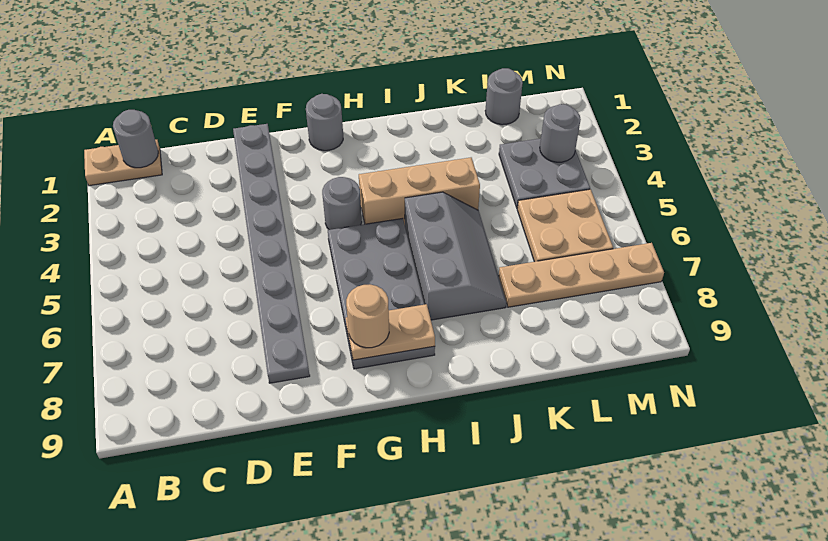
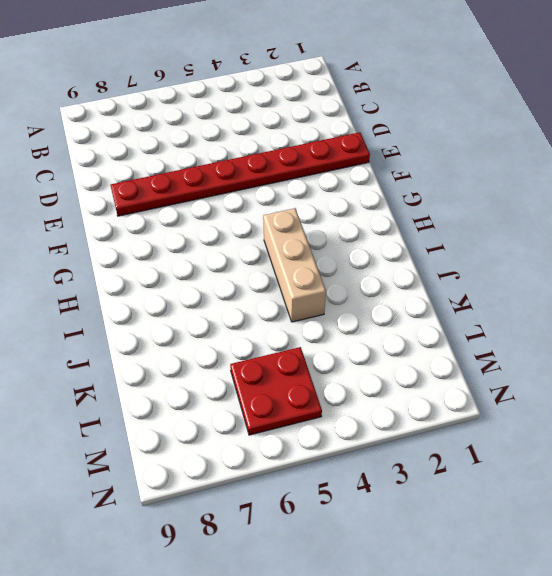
red plate E1:E8 level 1 -> grey plate E1:E8 level 1
red plate L5:M6 level 1 -> tan plate L5:M6 level 1
none -> tan plate A1:B1 level 1
none -> grey round brick G1 level 1
none -> grey round brick G4 level 1

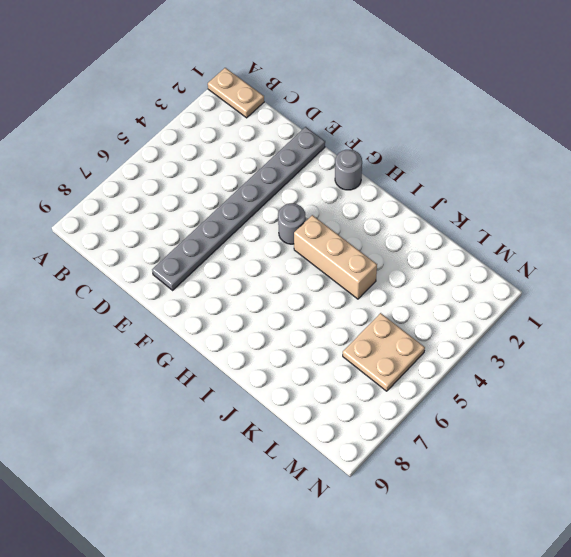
none -> grey plate G5:H8 level 1
none -> grey slope I5:J7 level 1 top I
none -> tan plate K7:N7 level 1

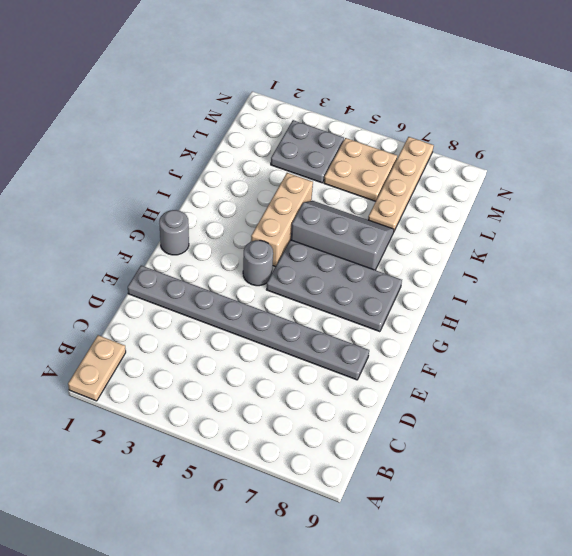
none -> grey round brick L1 level 1
none -> grey round brick B1 level 2
none -> tan plate G8:H8 level 2

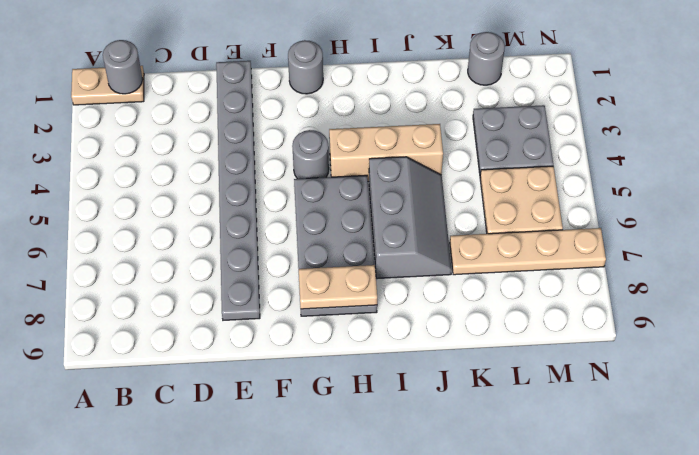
none -> grey round brick M3 level 2
none -> tan round brick G8 level 3

